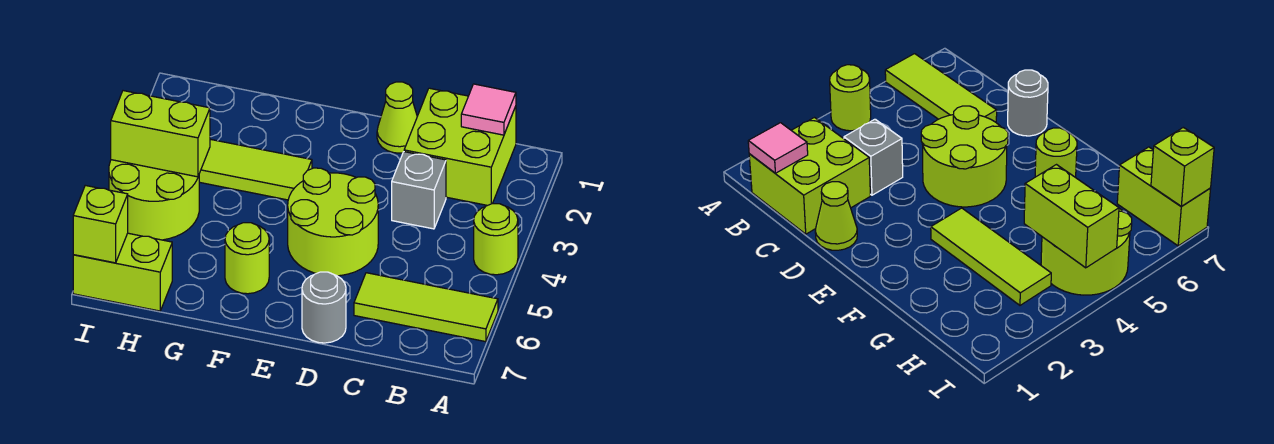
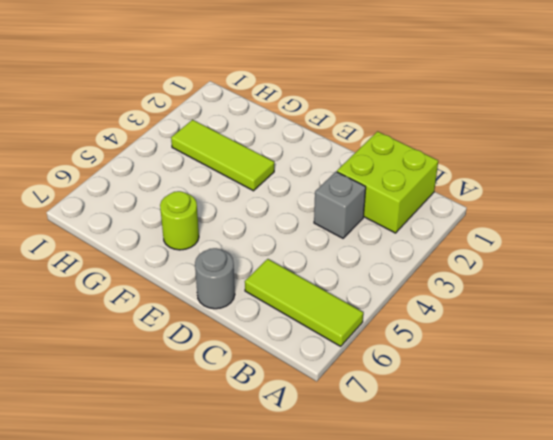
none -> lime round brick A4 level 1
none -> lime cone D1 level 1
none -> lime round brick D4:E5 level 1

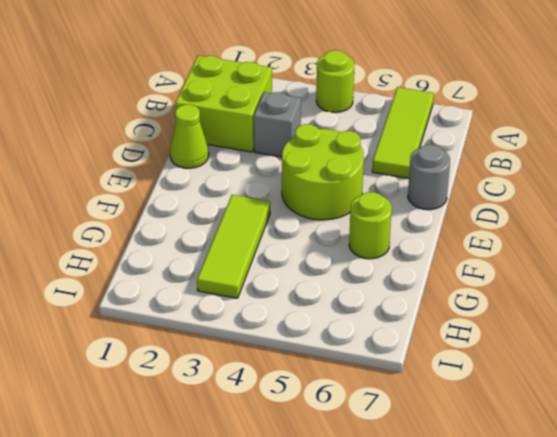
none -> lime round brick H4:I5 level 1
none -> lime brick H7:I7 level 1
none -> pink tile B1 level 2

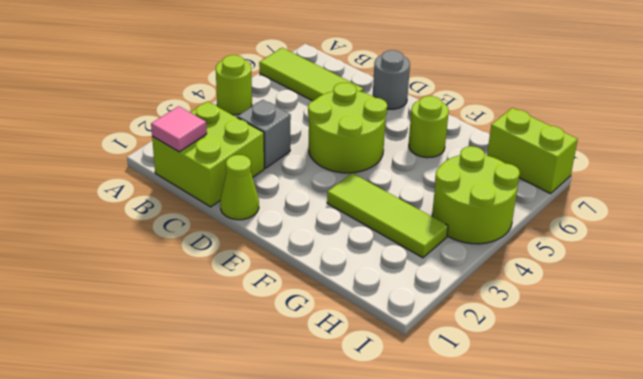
none -> lime brick H4:I4 level 2
none -> lime brick I7 level 2

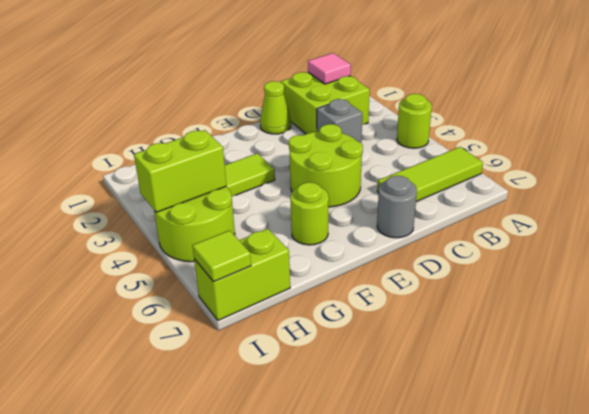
lime tile I7 level 2 -> lime brick I7 level 2

